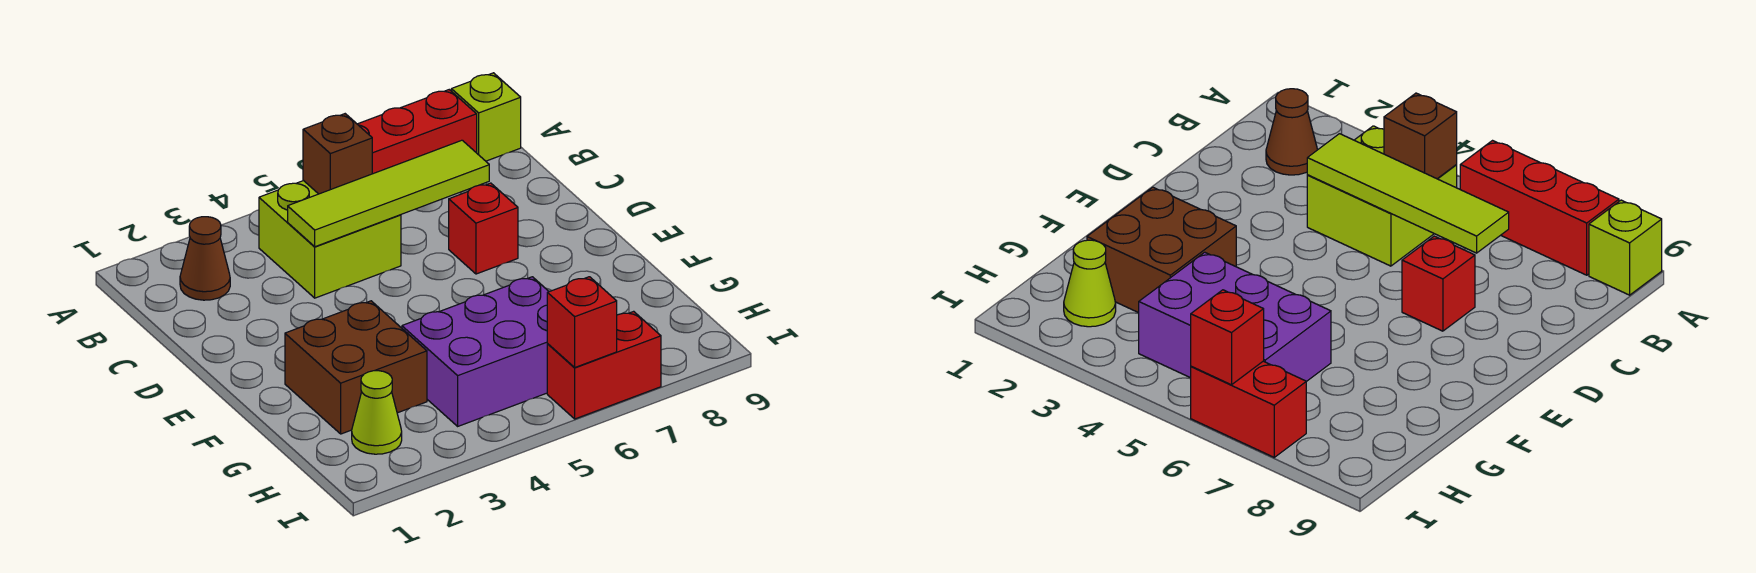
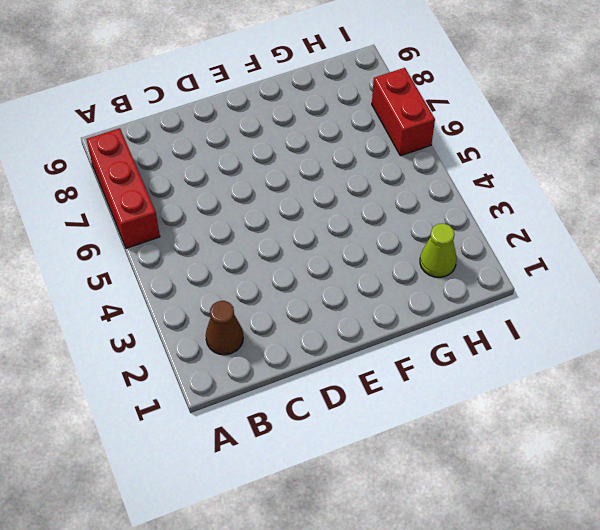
none -> lime brick A9 level 1
none -> lime brick B4:C5 level 1
none -> red brick D7 level 1

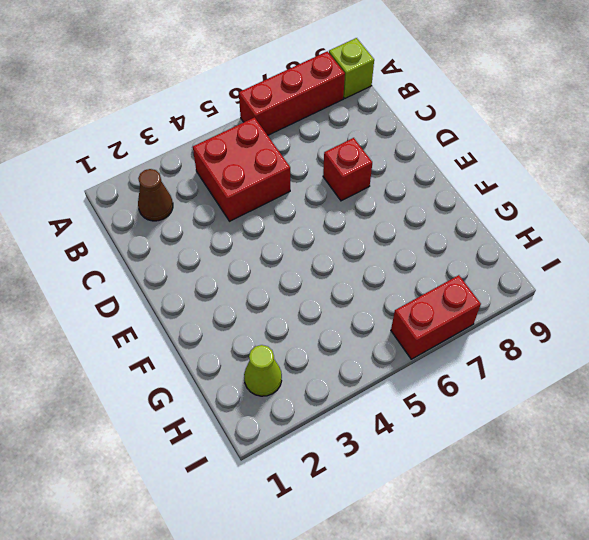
red brick B4:C5 level 1 -> lime brick B4:C5 level 1
none -> brown brick F2:G3 level 1
none -> purple brick G4:H6 level 1
none -> brown brick B5 level 2

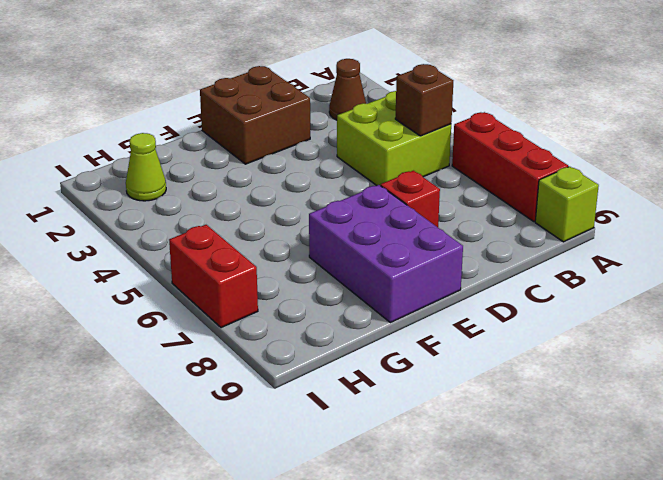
brown brick D1:E2 level 1 -> brown brick F2:G3 level 1
purple brick E7:F9 level 1 -> purple brick G4:H6 level 1
none -> lime tile C4:C7 level 2
none -> red brick I6 level 2

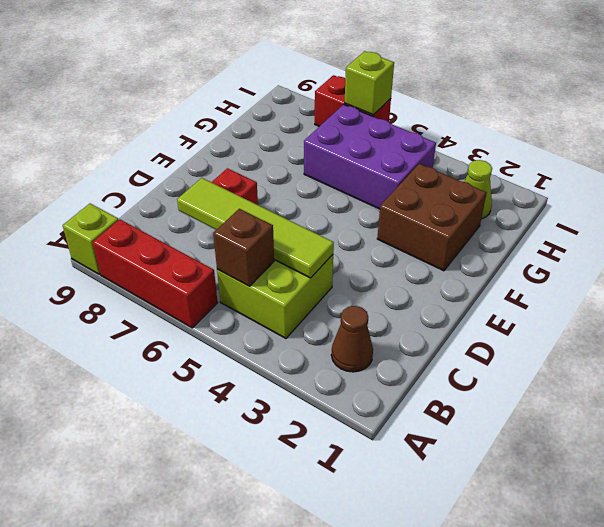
lime brick I6 level 2 -> red brick I6 level 2

